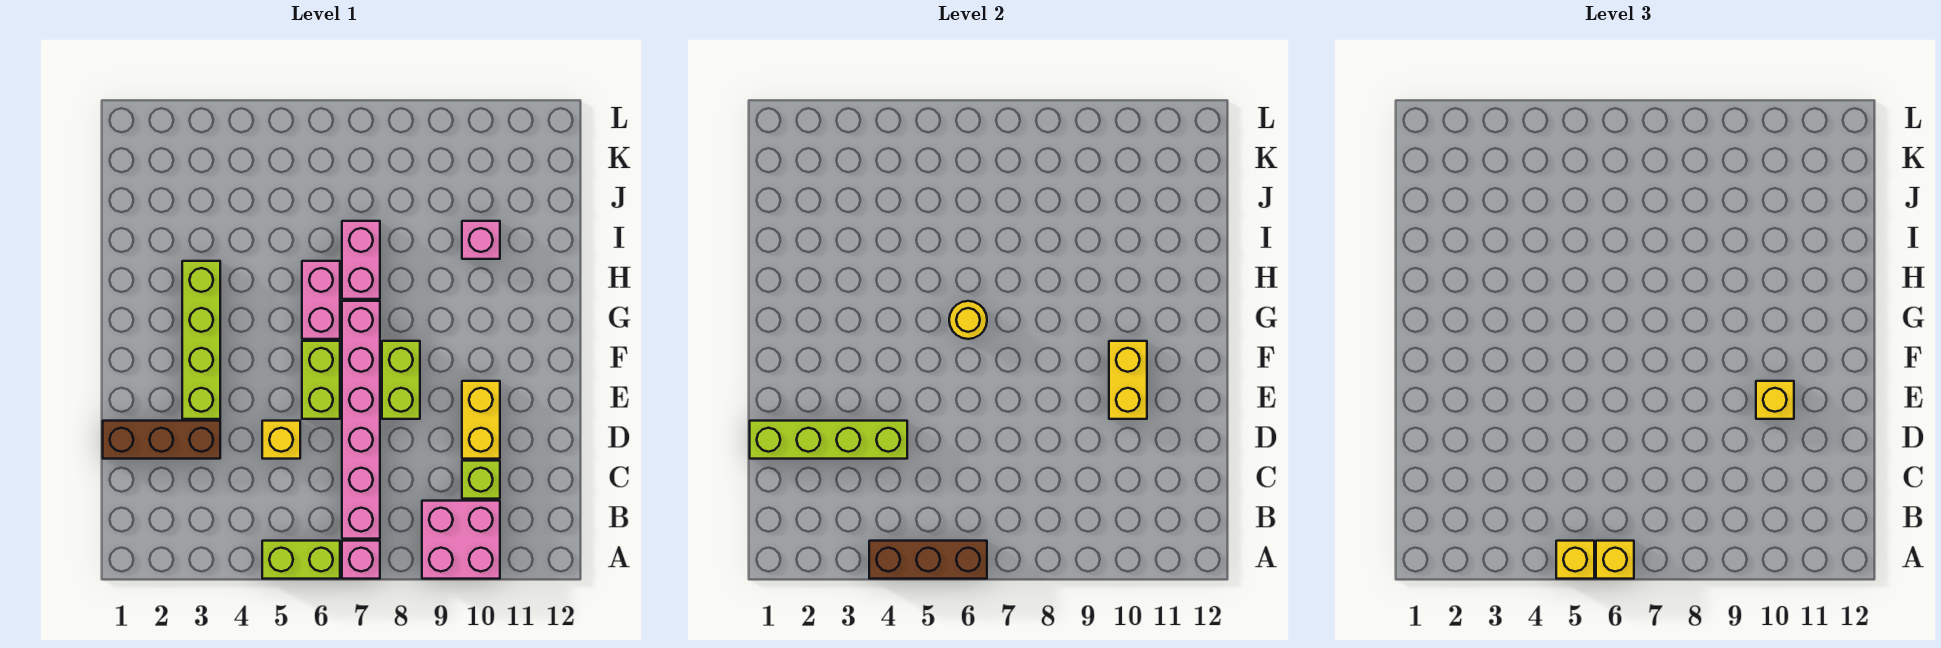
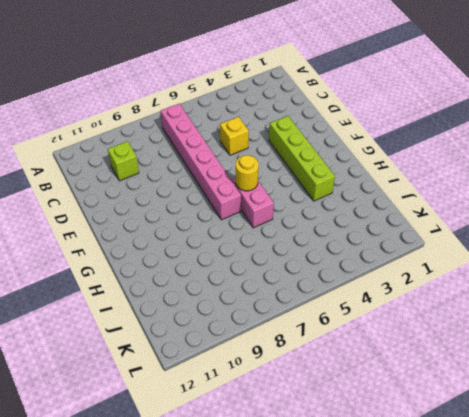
none -> lime brick A5:A6 level 1
none -> pink brick A7 level 1
none -> pink brick A9:B10 level 1

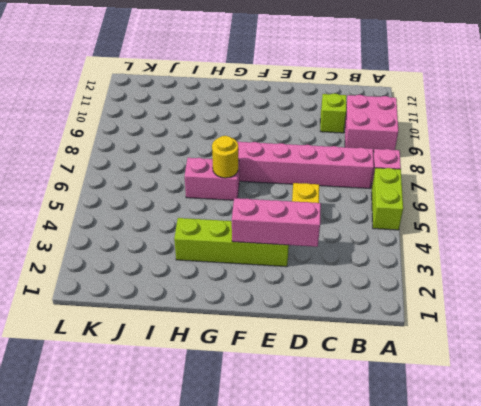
pink brick D3:F3 level 2 -> lime brick D1:D4 level 2
none -> brown brick D1:D3 level 1
none -> yellow brick D10:E10 level 1
none -> lime brick E6:F6 level 1

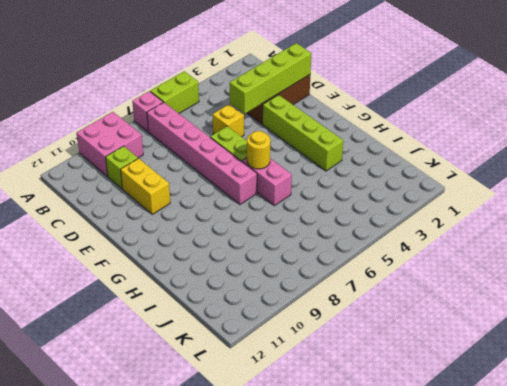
none -> lime brick E8:F8 level 1
none -> pink brick H7:I7 level 1
none -> pink brick I10 level 1

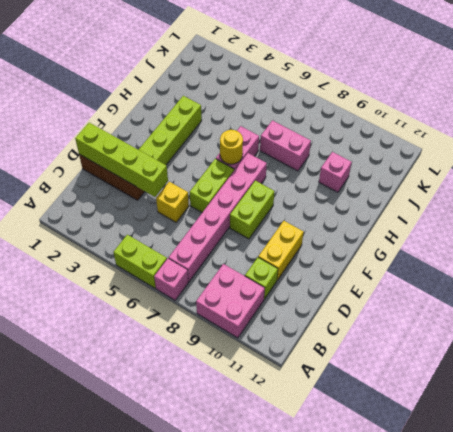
pink brick I7:I8 level 1 -> pink brick H7:I7 level 1
none -> brown brick A4:A6 level 2
none -> yellow brick E10:F10 level 2
none -> yellow brick A5 level 3

